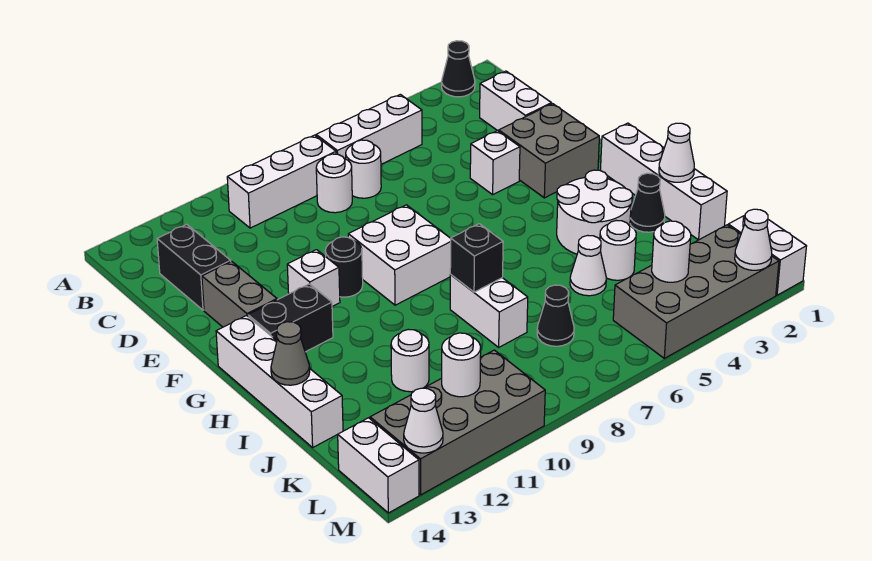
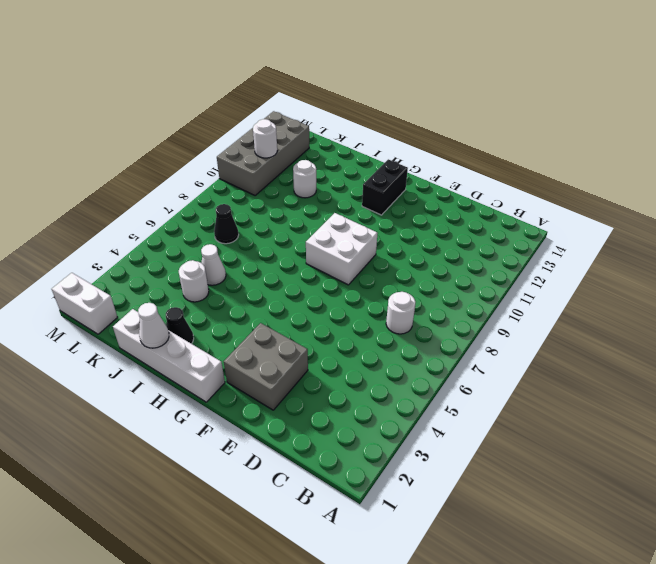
none -> black cone A2 level 1
none -> white brick B5:B7 level 1
none -> white brick B8:B10 level 1
none -> white brick C2:D2 level 1

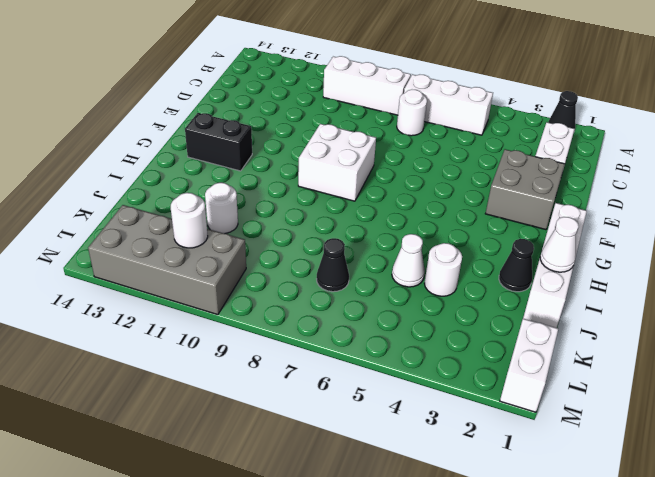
none -> white round brick C8 level 1
none -> black brick C13:D13 level 1
none -> white brick E4 level 1
none -> grey brick E13:F13 level 1

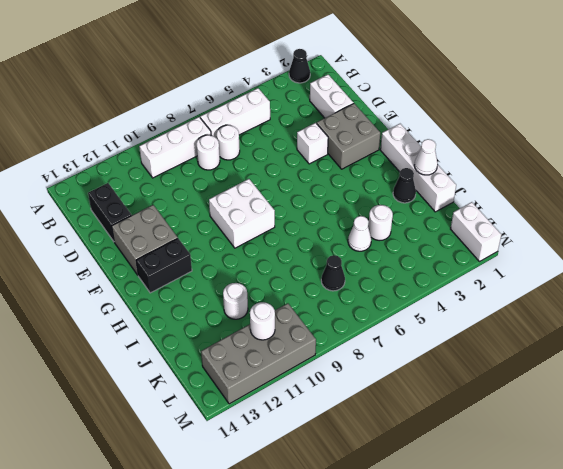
grey brick E12:F13 level 1 -> grey brick E13:F13 level 1
none -> black round brick F10 level 1
none -> white brick F11 level 1
none -> white brick G14:J14 level 1
none -> white round brick H3:I4 level 1

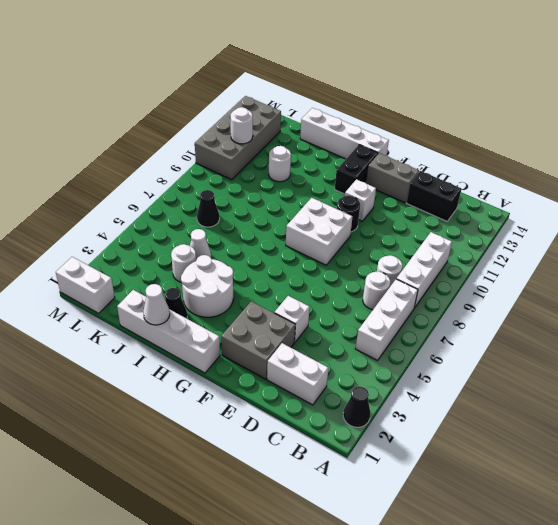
none -> white brick I8:J8 level 1
none -> grey brick L2:M5 level 1
none -> white brick L14:M14 level 1
none -> black brick I8 level 2

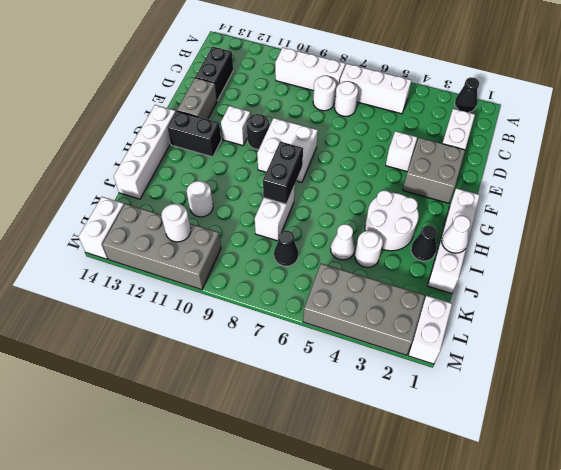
black brick H8:I8 level 2 -> black brick I8 level 2
none -> grey cone I14 level 2
none -> white round brick L4 level 2
none -> white cone M2 level 2
none -> white cone M13 level 2

